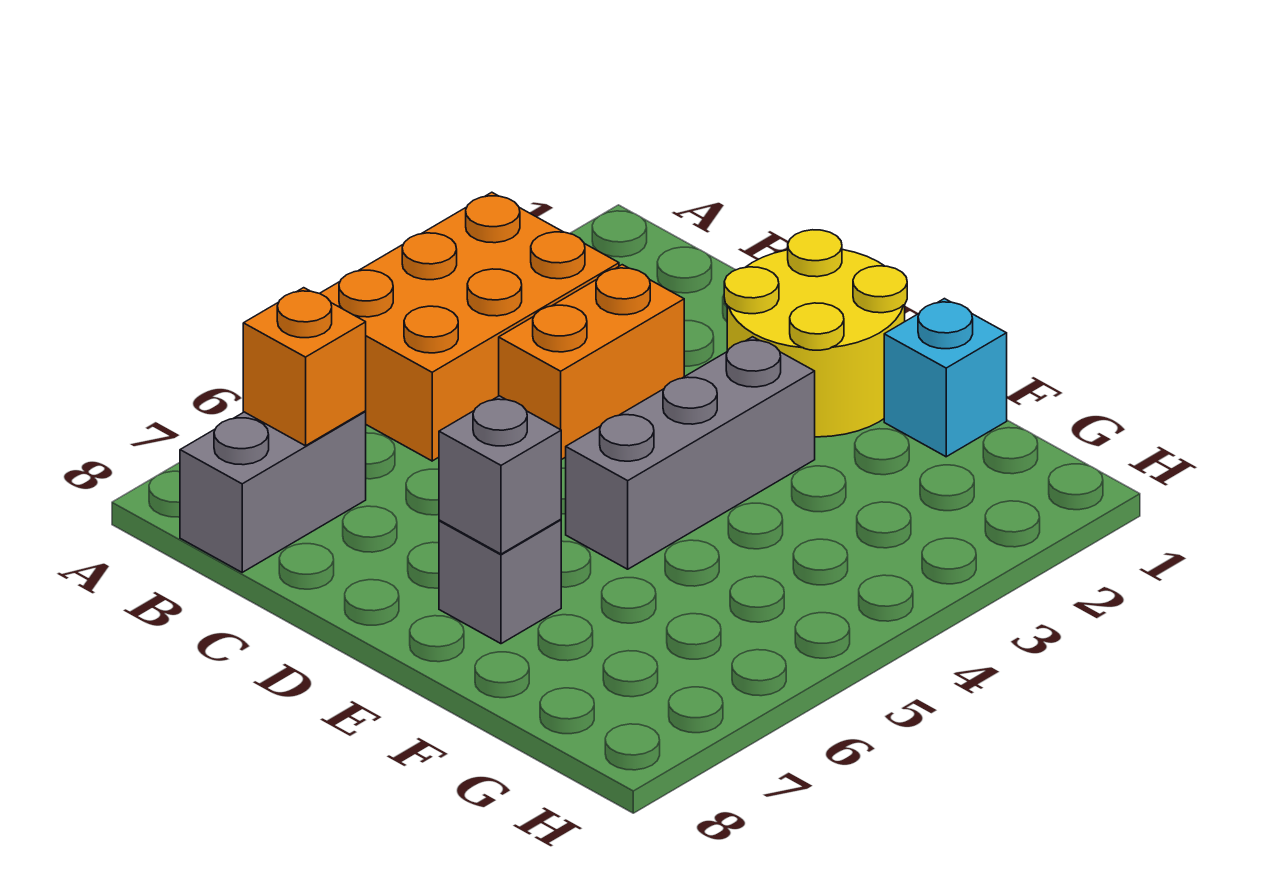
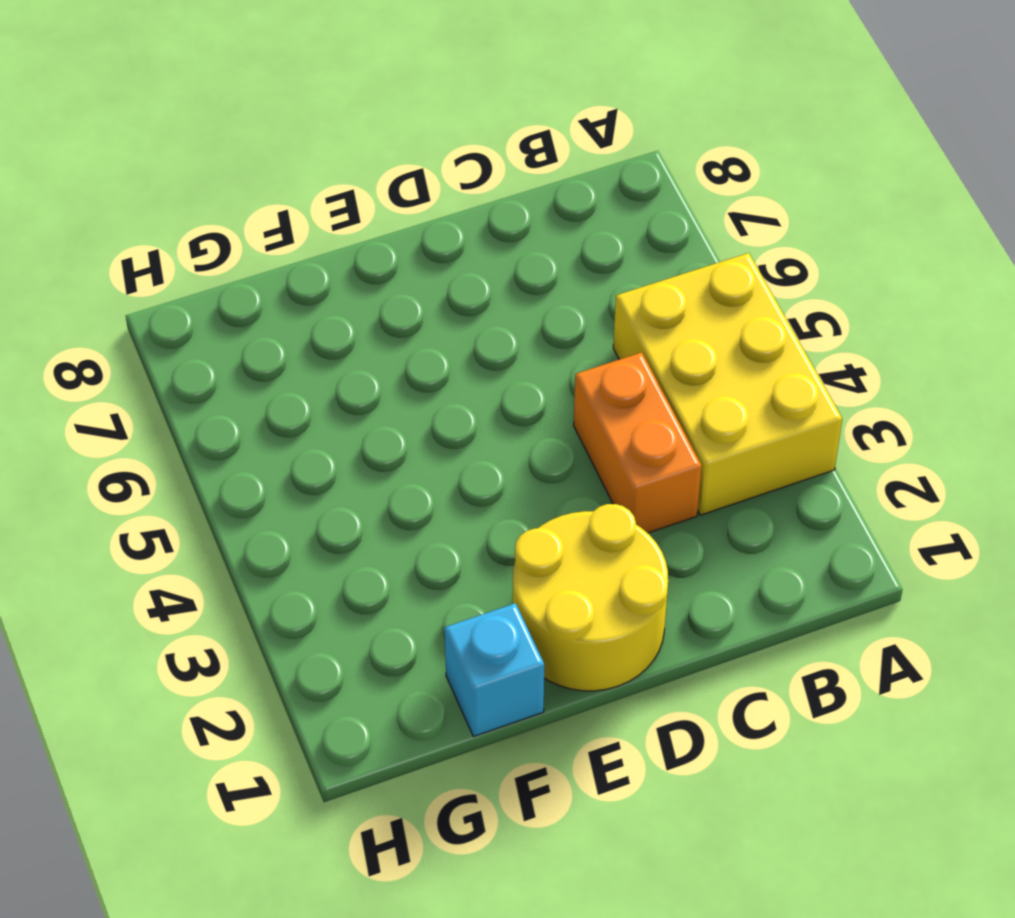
yellow brick A3:B5 level 1 -> orange brick A3:B5 level 1
none -> grey brick B7:B8 level 1
none -> grey brick E3:E5 level 1

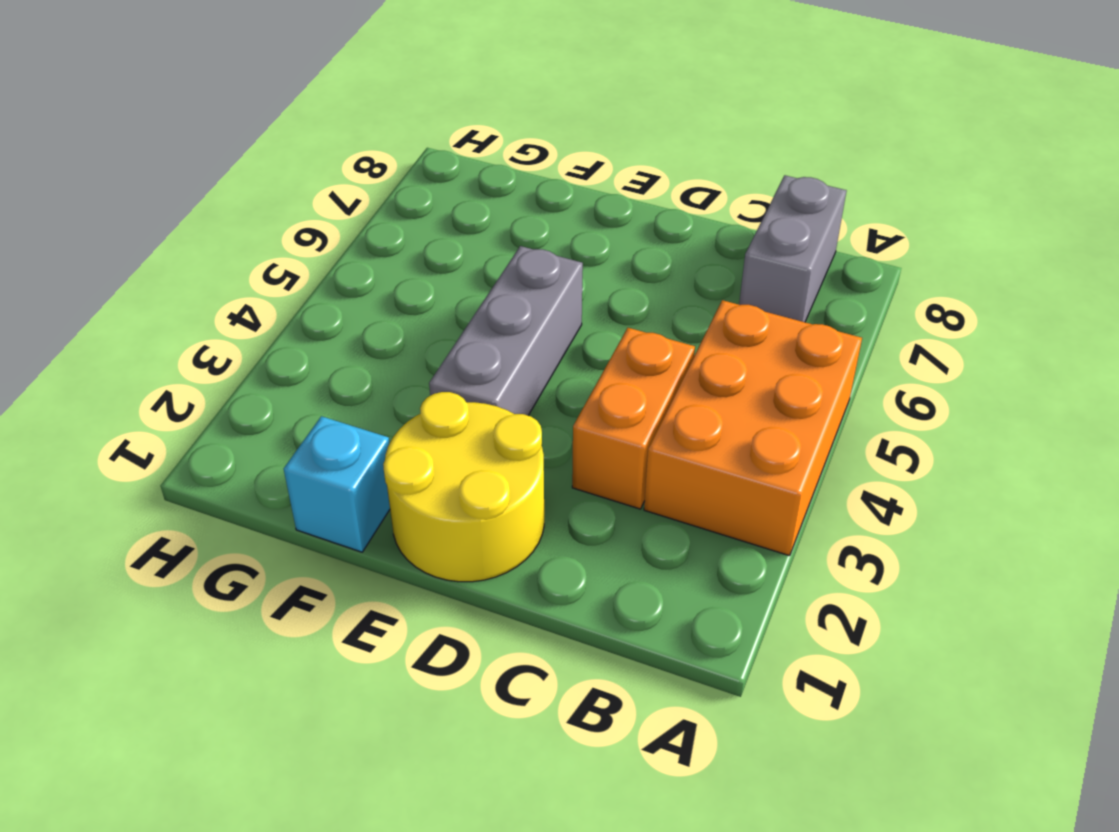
none -> grey brick E7 level 1
none -> orange brick B7 level 2

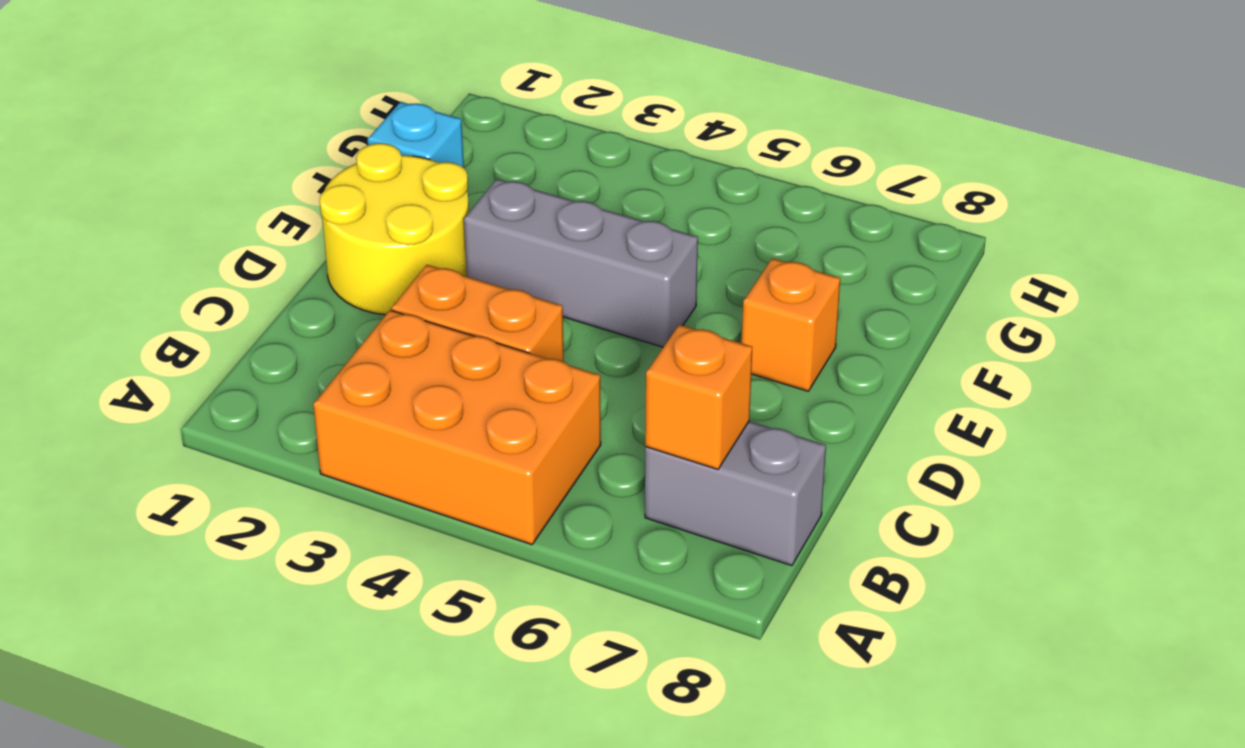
orange brick E7 level 1 -> grey brick E7 level 1
none -> grey brick E7 level 2

